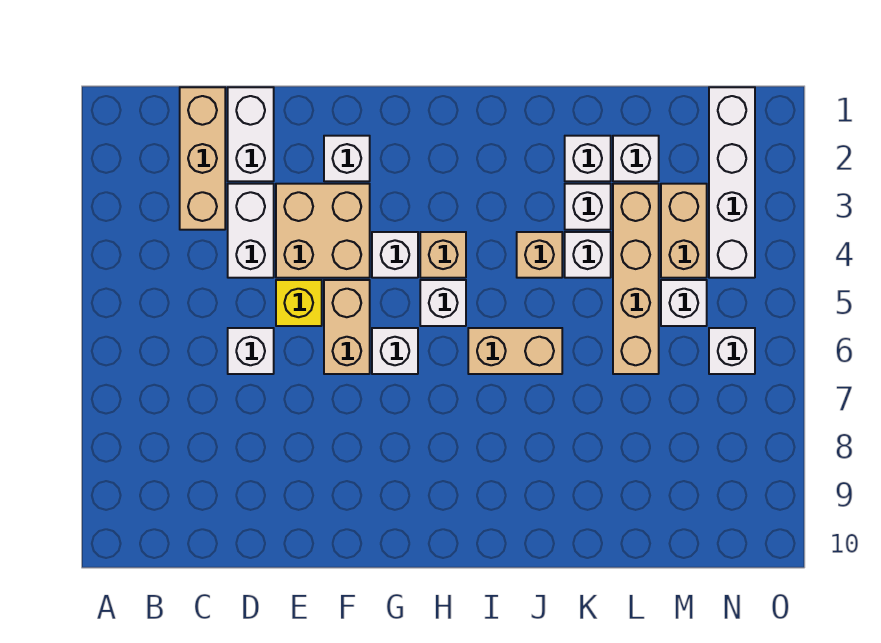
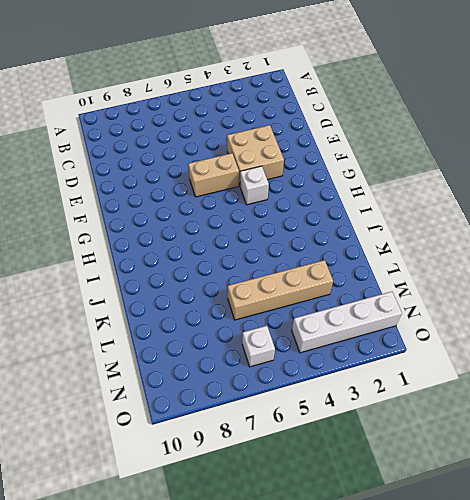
none -> tan brick C1:C3 level 1
none -> white brick D1:D2 level 1
none -> white brick D3:D4 level 1

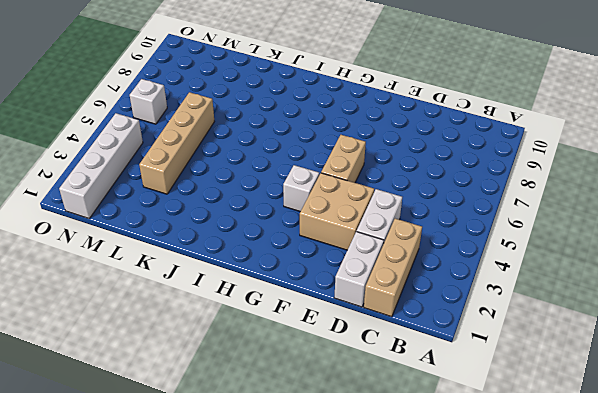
none -> white brick D6 level 1
none -> yellow brick E5 level 1
none -> white brick F2 level 1

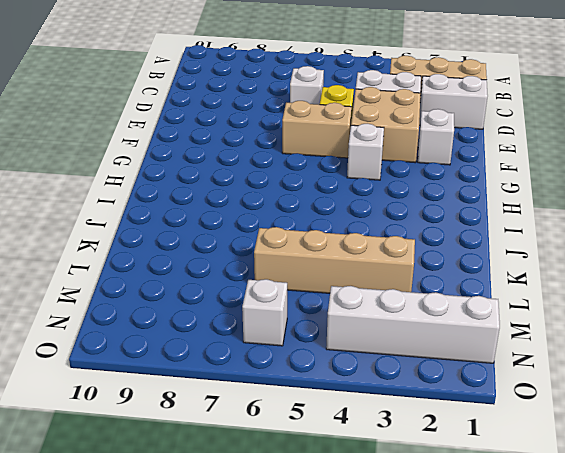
none -> white brick G6 level 1
none -> tan brick H4 level 1
none -> white brick H5 level 1

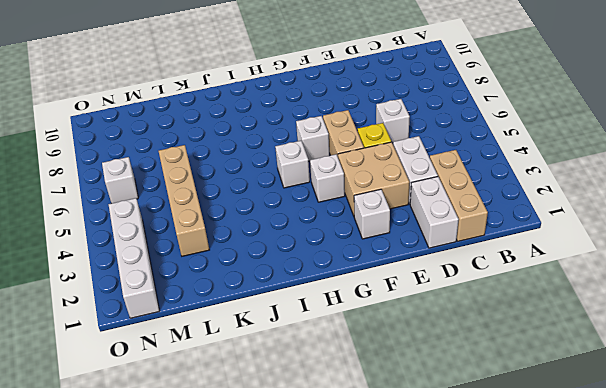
none -> tan brick H4 level 1
none -> tan brick I6:J6 level 1
none -> tan brick J4 level 1

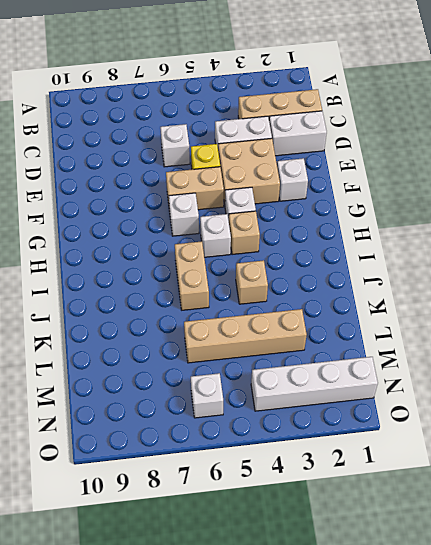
none -> white brick K2 level 1
none -> white brick K3 level 1
none -> white brick K4 level 1

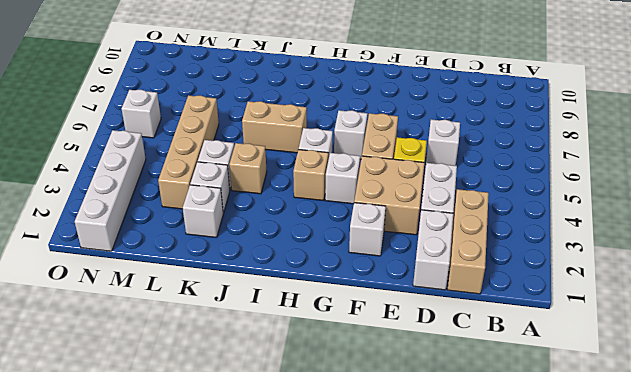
none -> white brick L2 level 1
none -> tan brick M3:M4 level 1
none -> white brick M5 level 1

